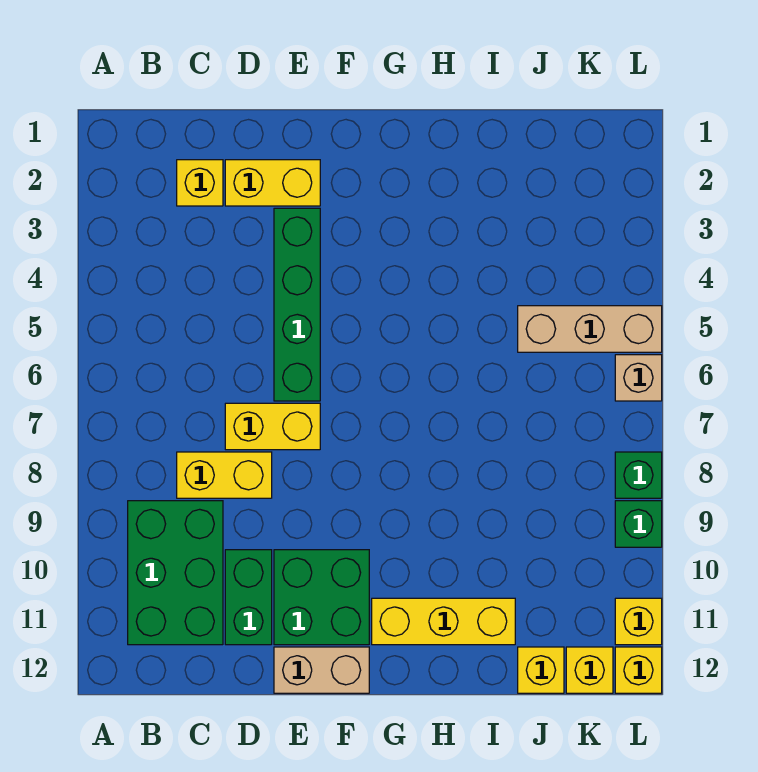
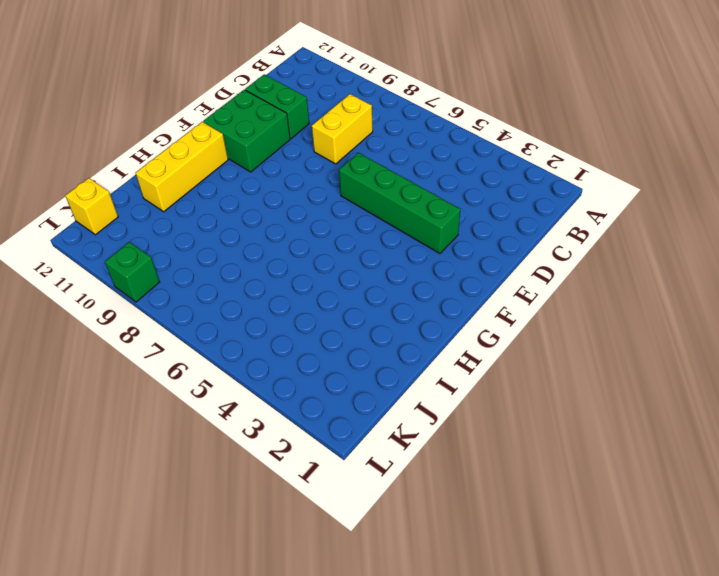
none -> green brick B9:C11 level 1
none -> yellow brick C2 level 1
none -> yellow brick D2:E2 level 1

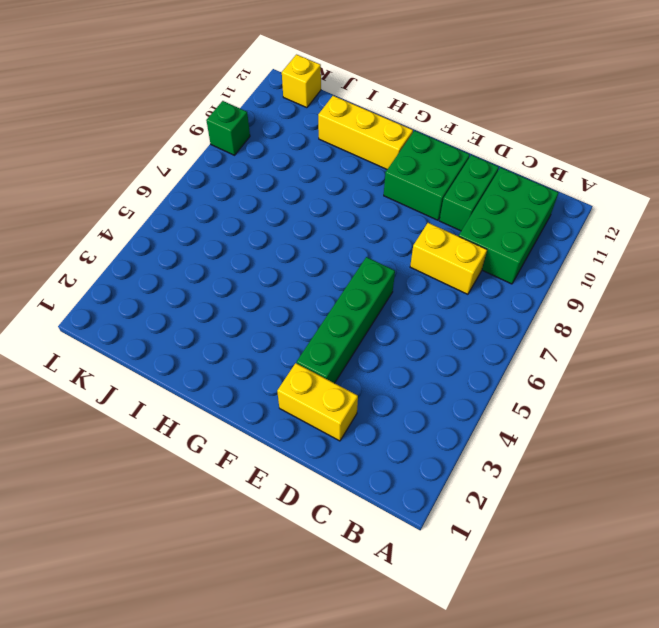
none -> yellow brick C2 level 1
none -> yellow brick D7:E7 level 1
none -> tan brick E12:F12 level 1

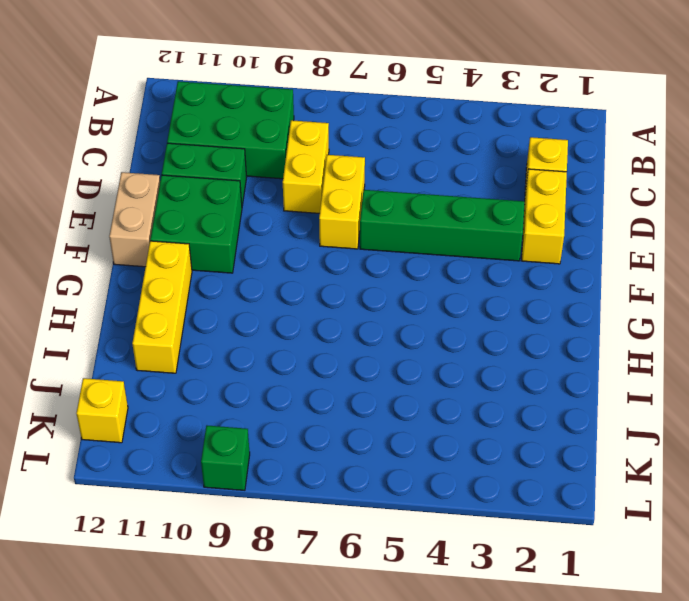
none -> tan brick J5:L5 level 1
none -> yellow brick J12 level 1
none -> tan brick L6 level 1

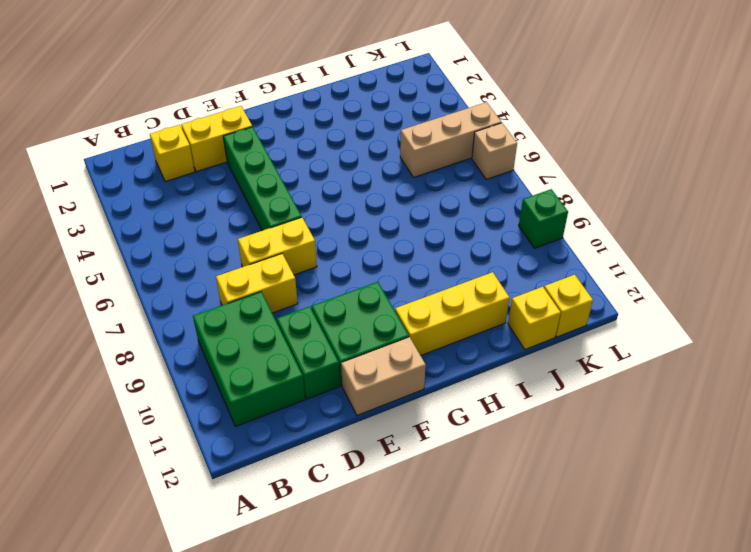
none -> green brick L8 level 1
none -> yellow brick L11 level 1
none -> yellow brick L12 level 1

